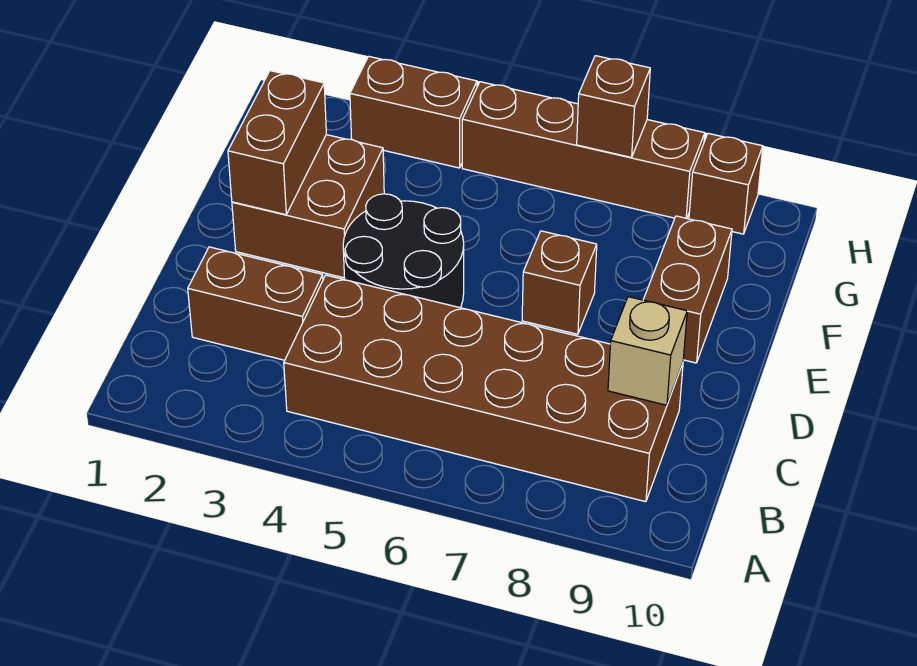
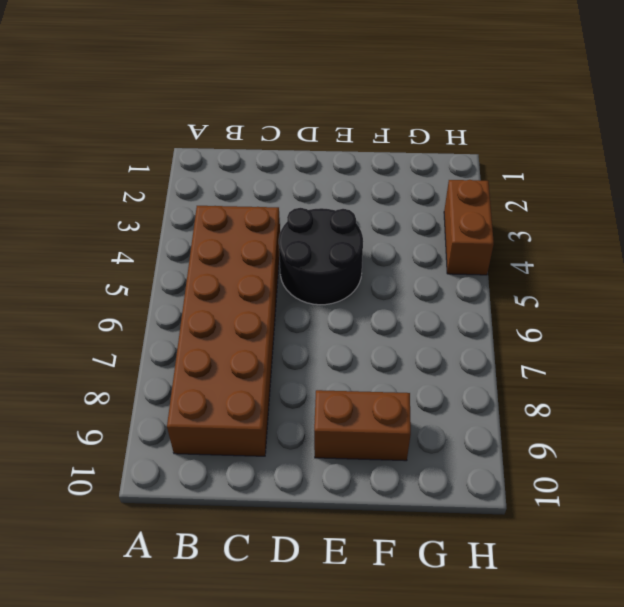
none -> brown brick C2:C3 level 1
none -> brown brick E2:F3 level 1
none -> brown brick E7 level 1

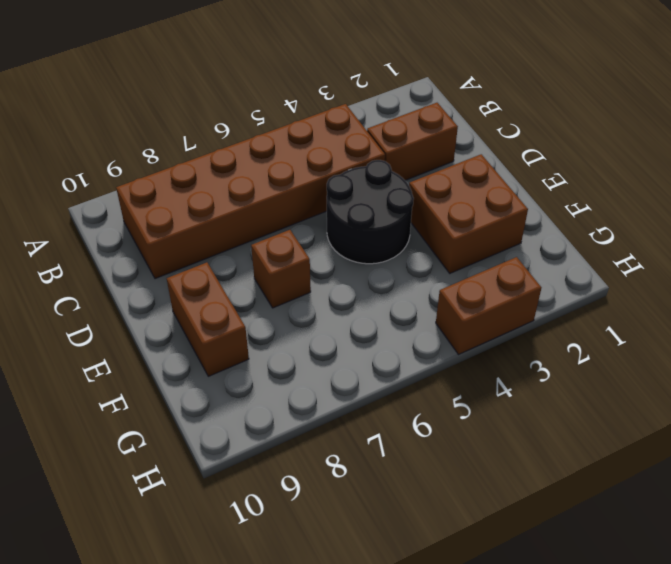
none -> brown brick H5:H8 level 1
none -> brown brick H9 level 1
none -> tan brick C9 level 2

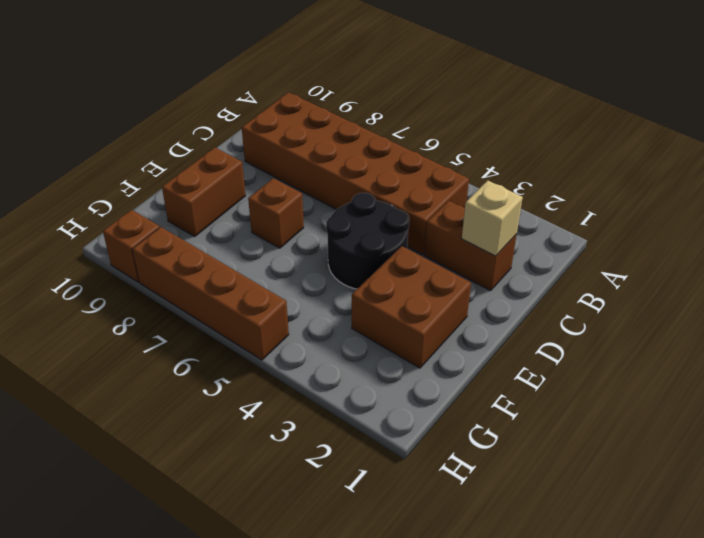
tan brick C2 level 2 -> tan brick C9 level 2
none -> brown brick H3:H4 level 1
none -> brown brick E2:F2 level 2
none -> brown brick H7 level 2

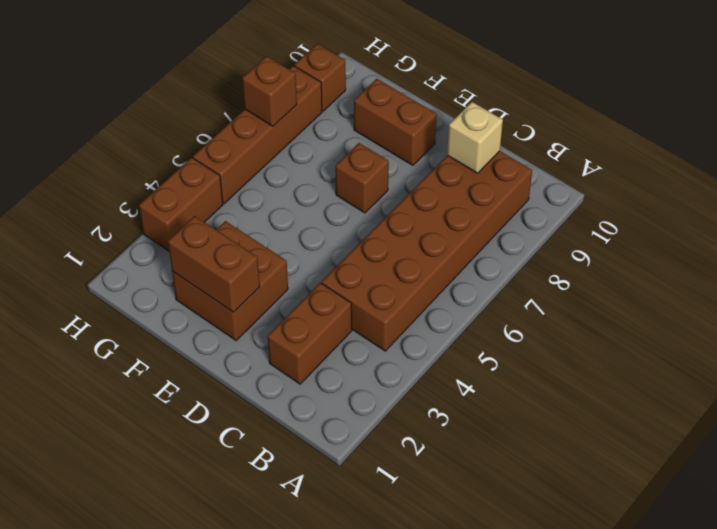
none -> black round brick D4:E5 level 1

